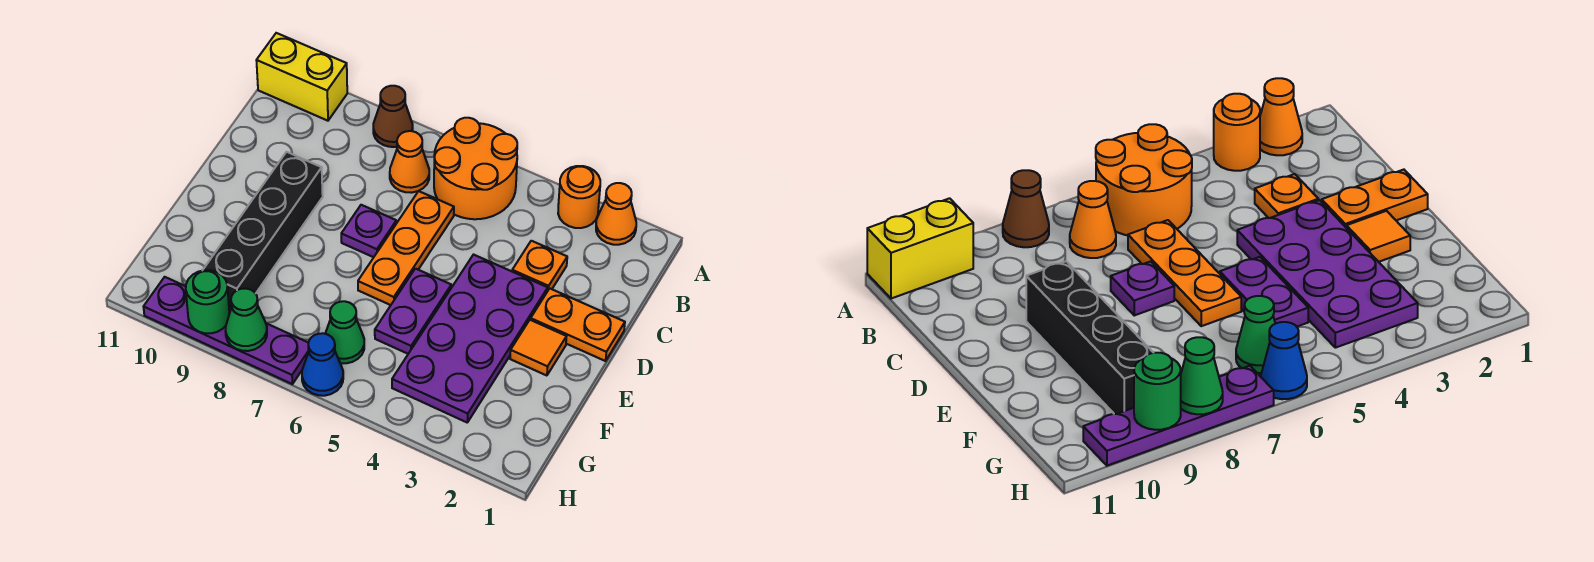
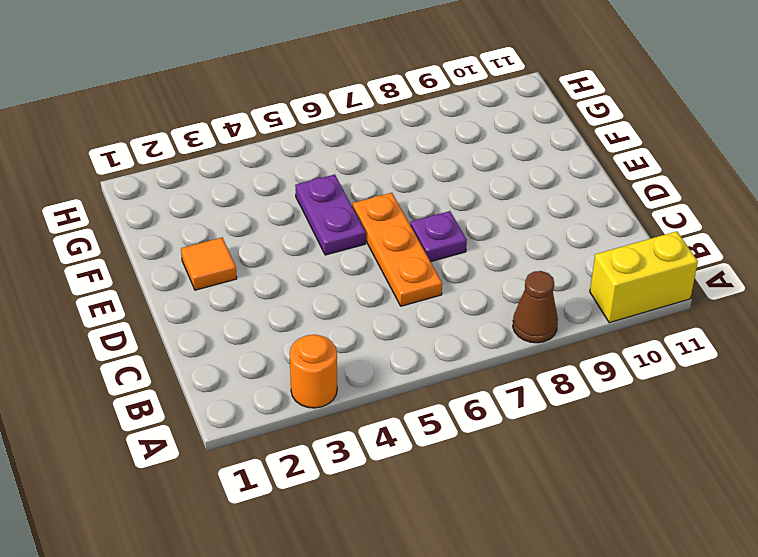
none -> orange cone A2 level 1
none -> orange round brick A5:B6 level 1
none -> orange cone B7 level 1

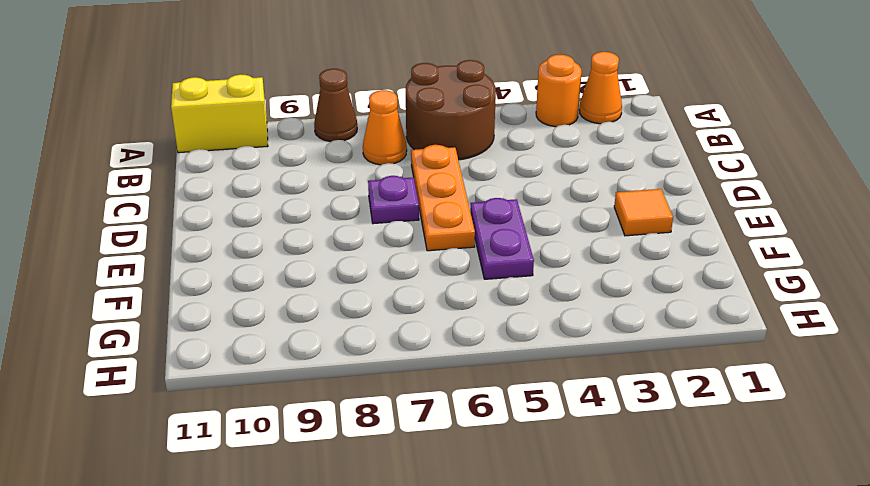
brown round brick A5:B6 level 1 -> orange round brick A5:B6 level 1
none -> orange plate C3 level 1
none -> orange plate D1:D2 level 1
none -> purple plate D3:G4 level 1

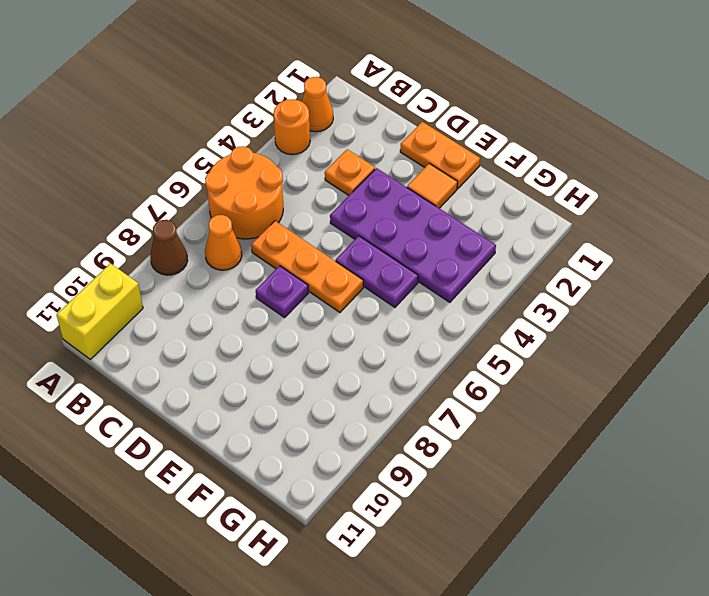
orange plate D1:E1 level 1 -> orange plate D1:D2 level 1
none -> black brick D9:G9 level 1
none -> green cone G6 level 1
none -> blue cone H6 level 1

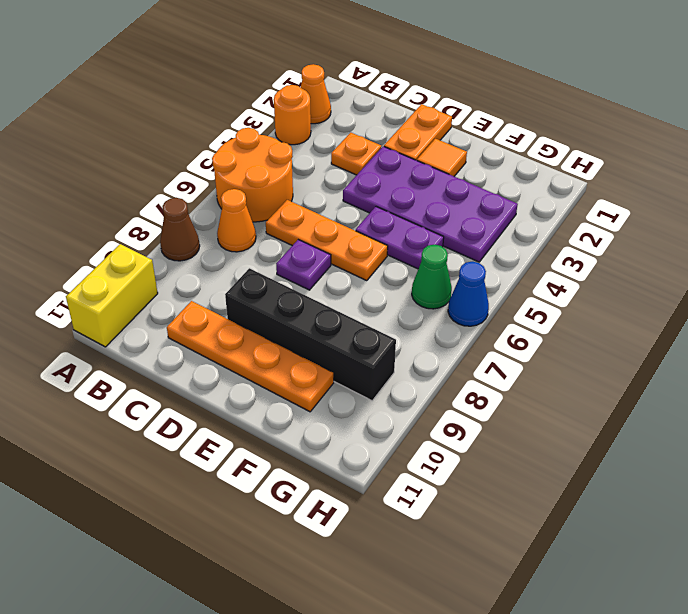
orange plate C10:F10 level 1 -> none
none -> purple plate H7:H10 level 1
none -> green cone H8 level 2
none -> green round brick H9 level 2

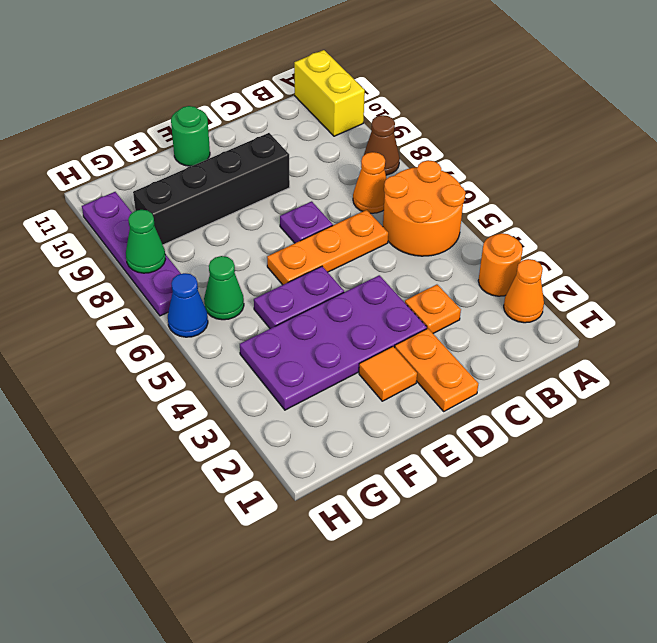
green round brick E11 level 1 -> green round brick H9 level 2

